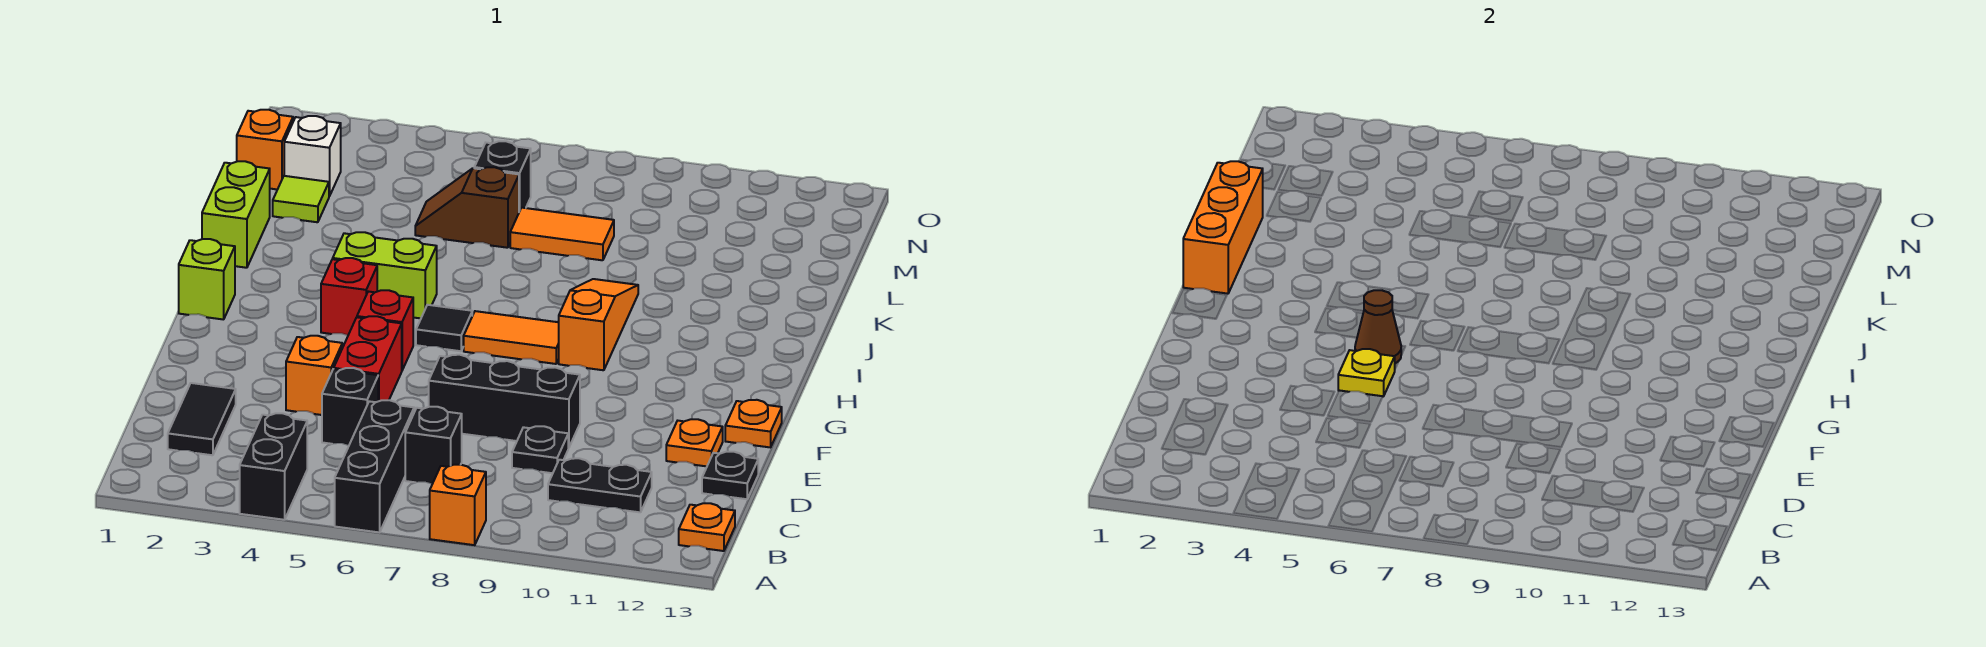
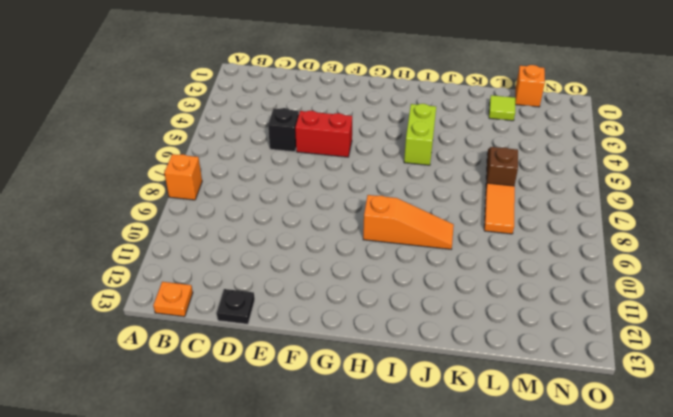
none -> black brick A4:B4 level 1
none -> black brick A6:C6 level 1
none -> black tile C2:D2 level 1
none -> black brick C7 level 1

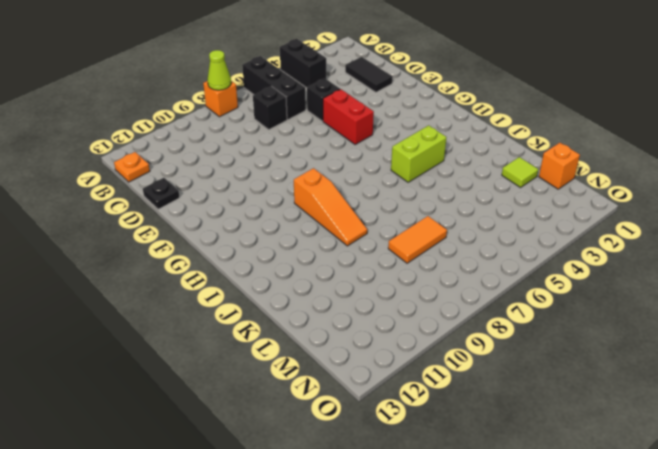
lime cone A8 level 2 -> none
none -> black plate C10:C11 level 1
none -> black plate D9 level 1
none -> orange brick E4 level 1
none -> black brick E7:E9 level 1

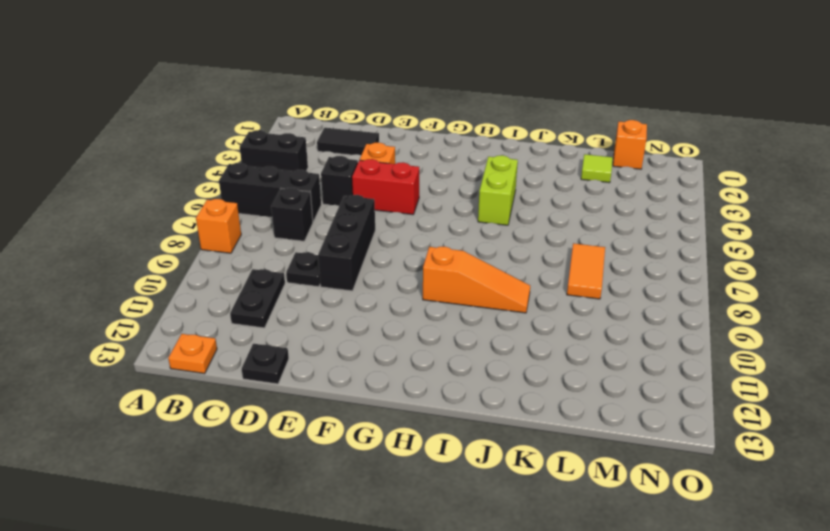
none -> orange plate E12 level 1
none -> orange plate F13 level 1
none -> red brick G5 level 1
none -> lime brick H1 level 1

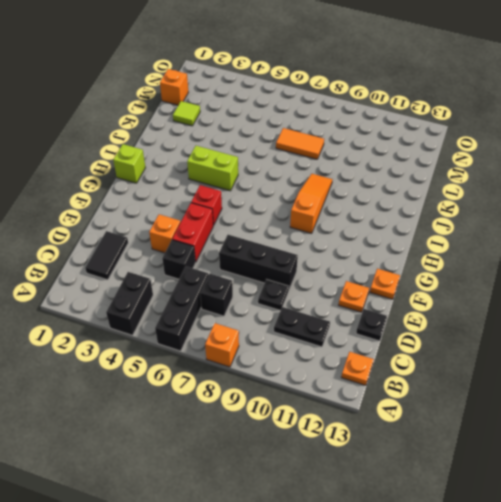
none -> red brick H4 level 1
none -> black tile H6 level 1
none -> orange tile H7:H8 level 1
none -> lime brick J1:K1 level 1

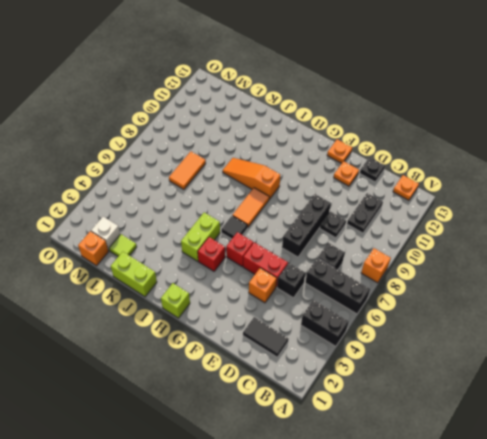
none -> brown slope L5:L6 level 1 top 6
none -> black brick M6 level 1
none -> yellow plate F5 level 2
none -> brown cone G5 level 2

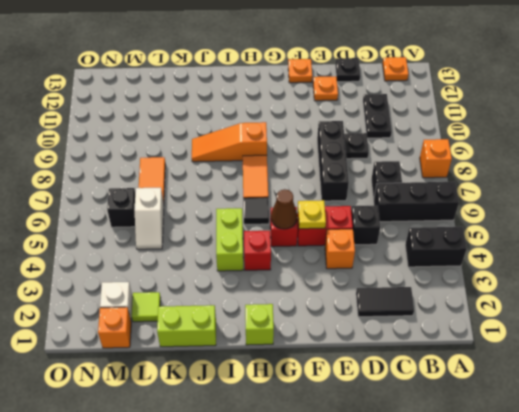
white slope L5:L6 level 1 top 6 -> brown slope L5:L6 level 1 top 6
none -> orange brick I1:K1 level 2

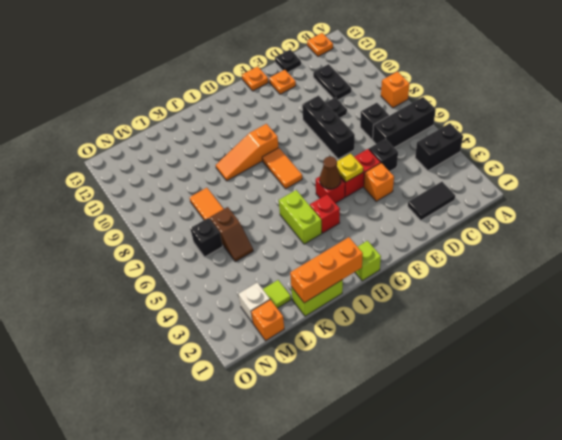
none -> black tile H6 level 1

